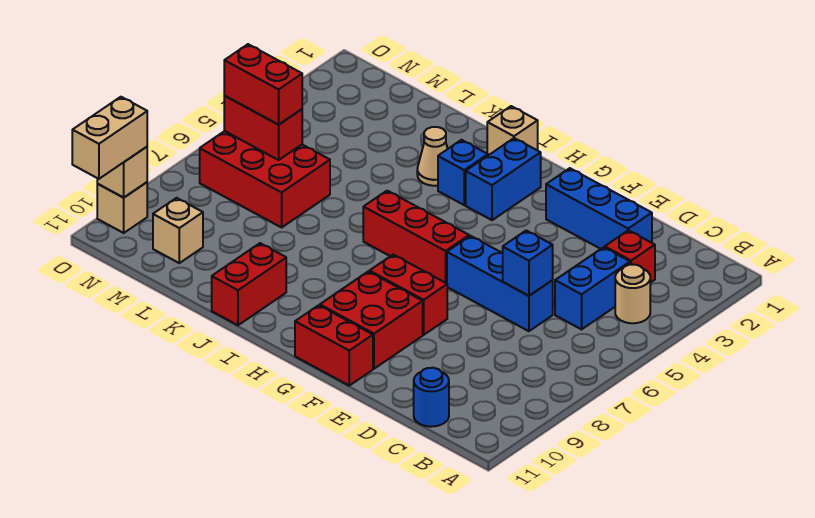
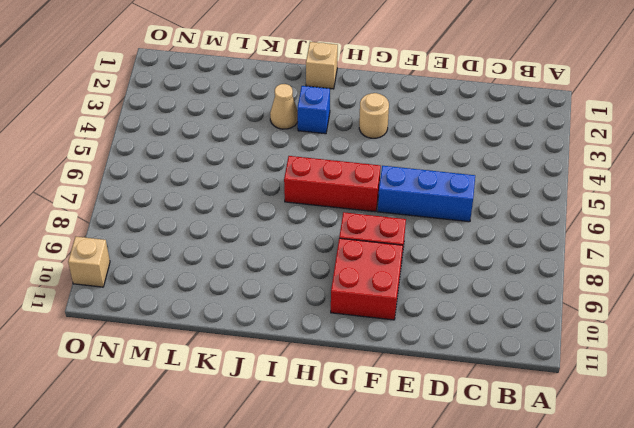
tan round brick G3 level 1 -> tan round brick B4 level 1
none -> red brick C3 level 1
none -> blue brick C4:C5 level 1
none -> blue round brick C11 level 1

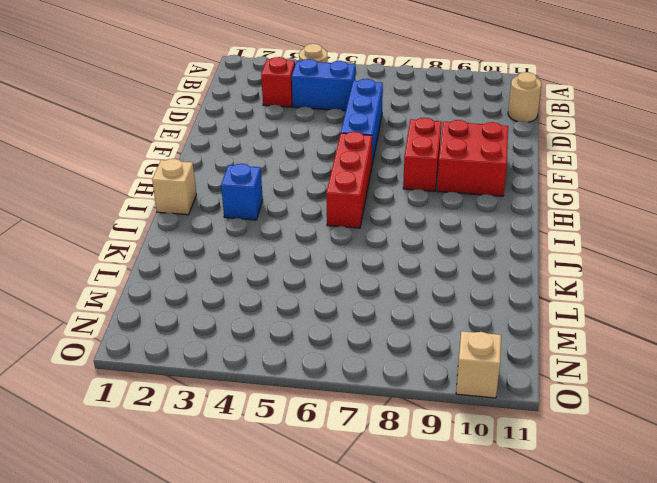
tan round brick C11 level 1 -> blue round brick C11 level 1
none -> blue brick D2:F2 level 1
none -> red brick F11:G11 level 1
none -> blue brick H2:H3 level 1

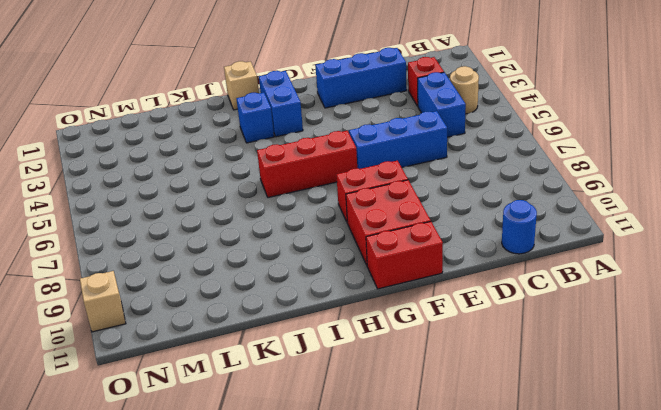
none -> tan cone J3 level 1
none -> red brick J10:J11 level 1
none -> red brick L6:N7 level 1

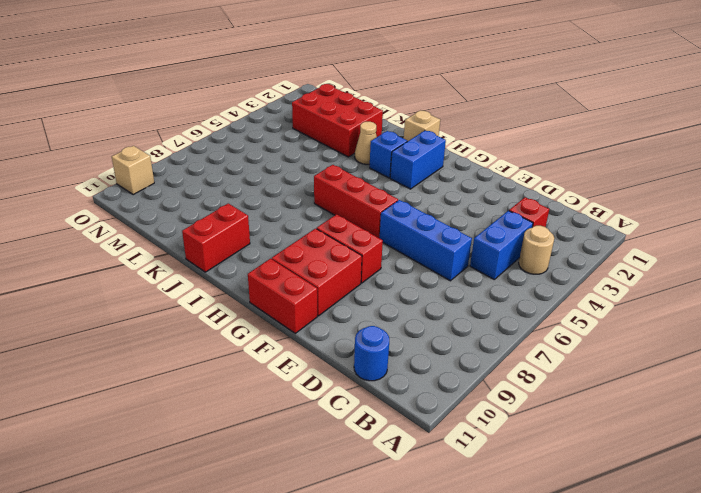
red brick K2:M3 level 1 -> red brick L6:N7 level 1
none -> blue brick D2:F2 level 1
none -> tan brick M10 level 1
none -> blue brick D6 level 2

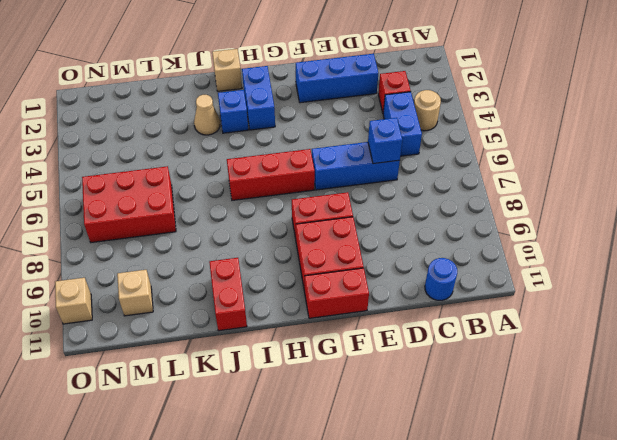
none -> red brick M6:N6 level 2
none -> tan brick O10 level 2
none -> red brick M6:N6 level 3

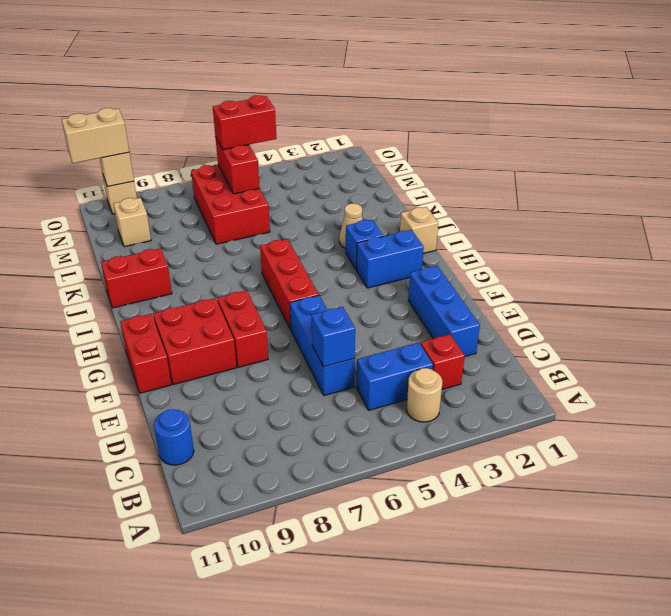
red brick N5:N6 level 3 -> red brick M6:N6 level 3

